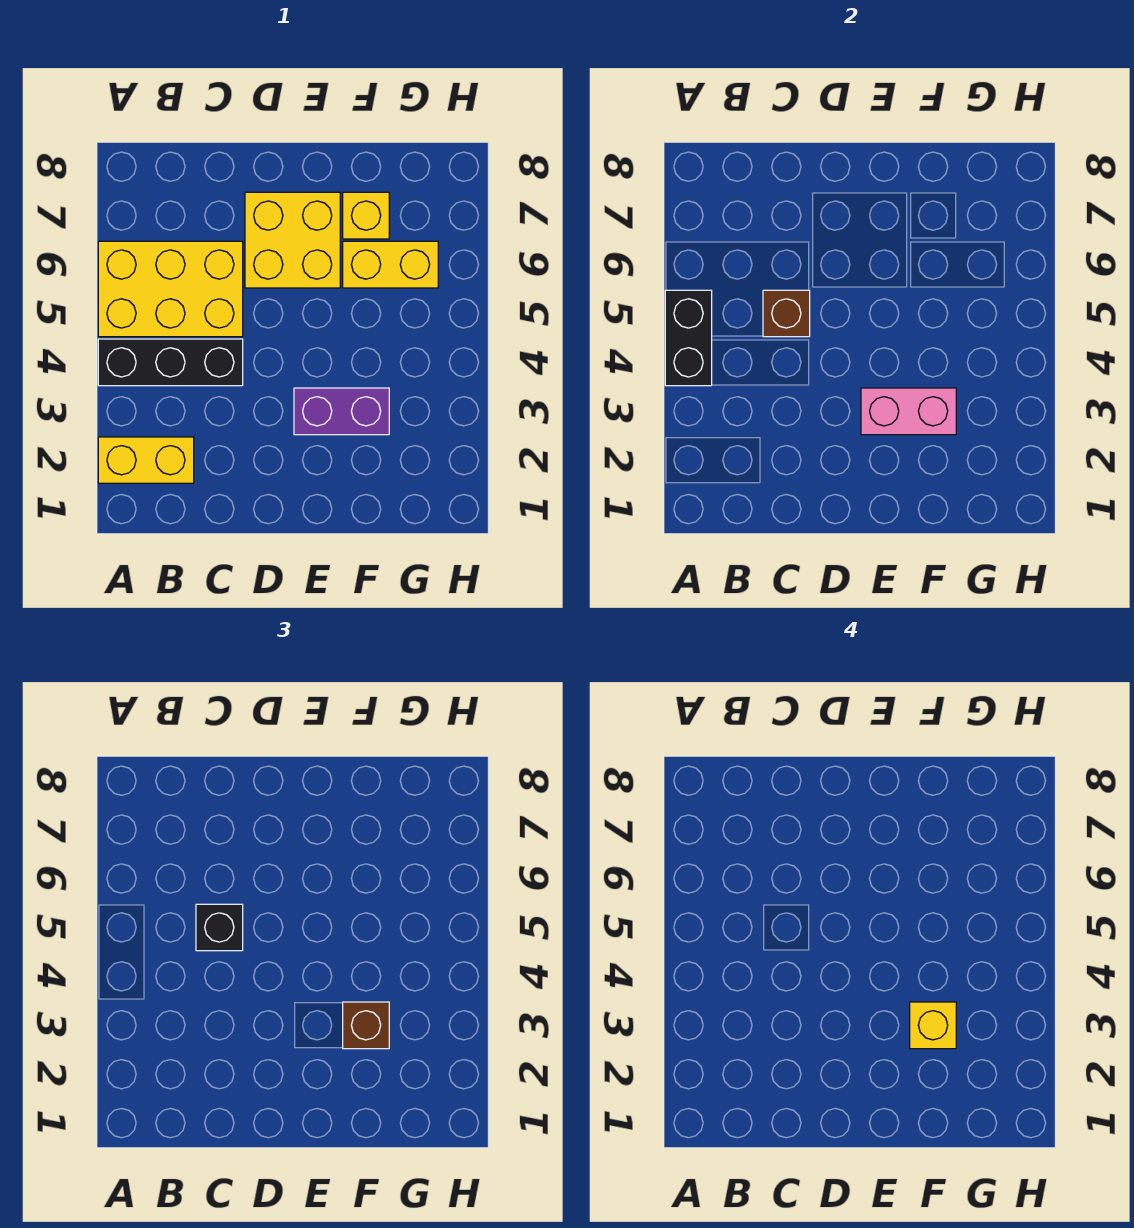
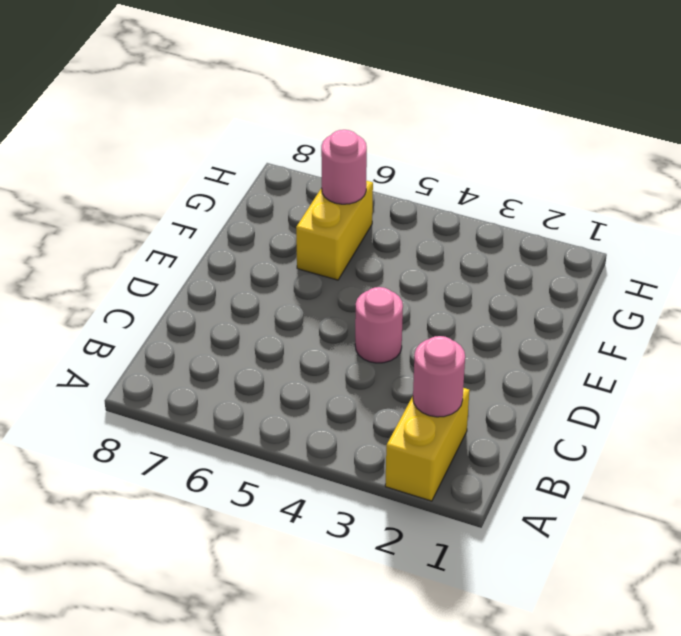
pink round brick B2 level 2 -> none
pink round brick D4 level 1 -> none
pink round brick G6 level 2 -> none
none -> black brick A4:C4 level 1
none -> yellow brick A5:C6 level 1
none -> yellow brick D6:E7 level 1

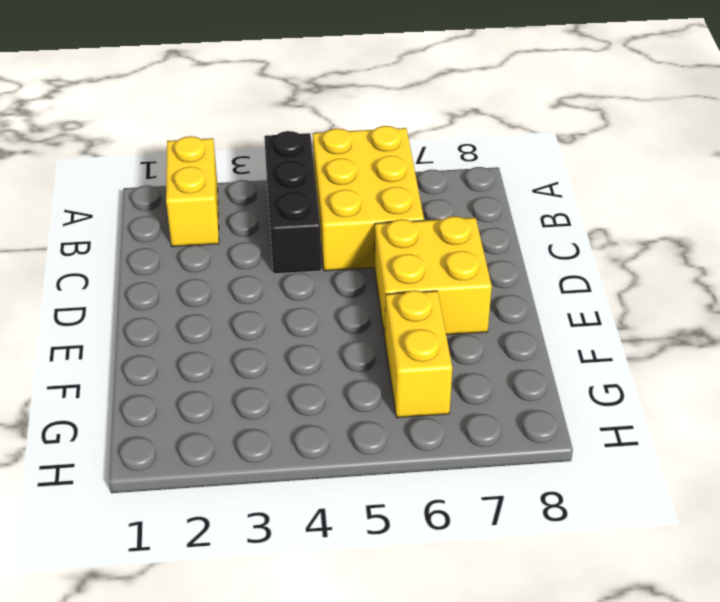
none -> purple brick E3:F3 level 1
none -> yellow brick F7 level 1
none -> black brick A4:A5 level 2

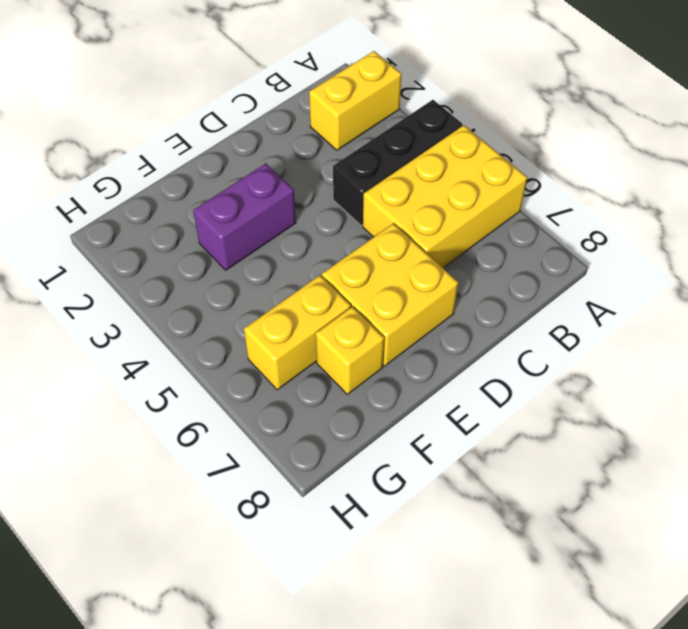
none -> black brick A4:A5 level 2
none -> brown brick C5 level 2
none -> pink brick E3:F3 level 2

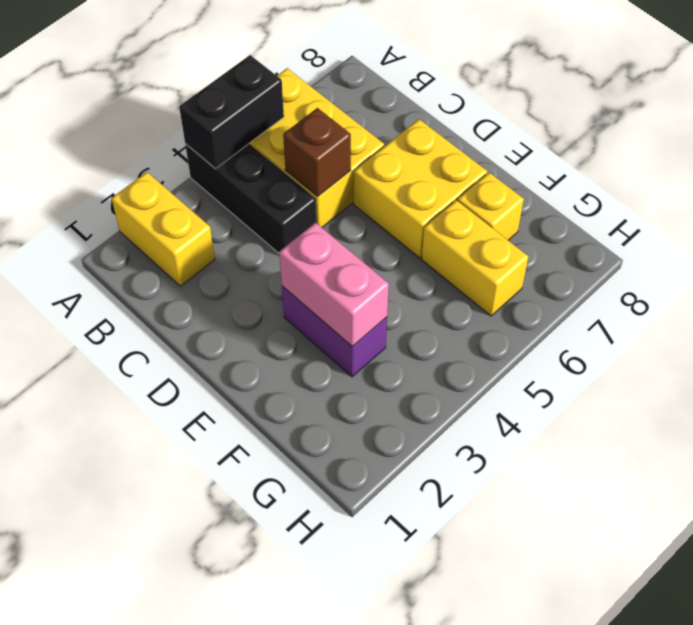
none -> black brick C5 level 3
none -> brown brick F3 level 3
none -> yellow brick F3 level 4

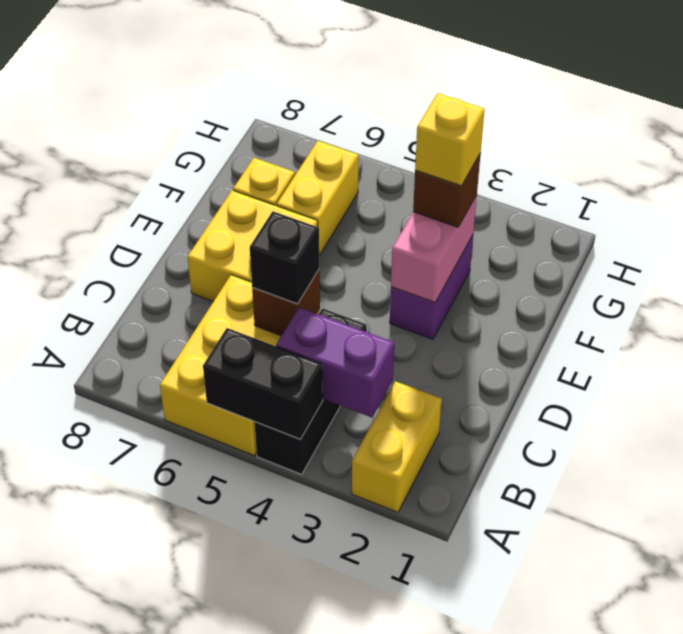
purple brick B3:B4 level 2 -> none

